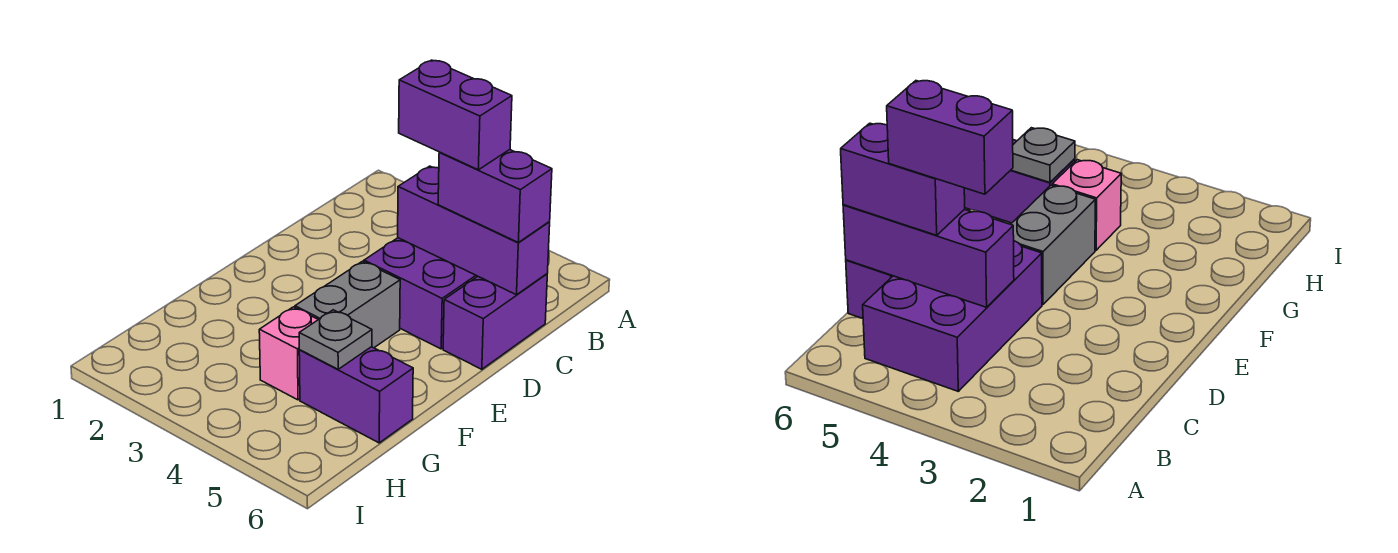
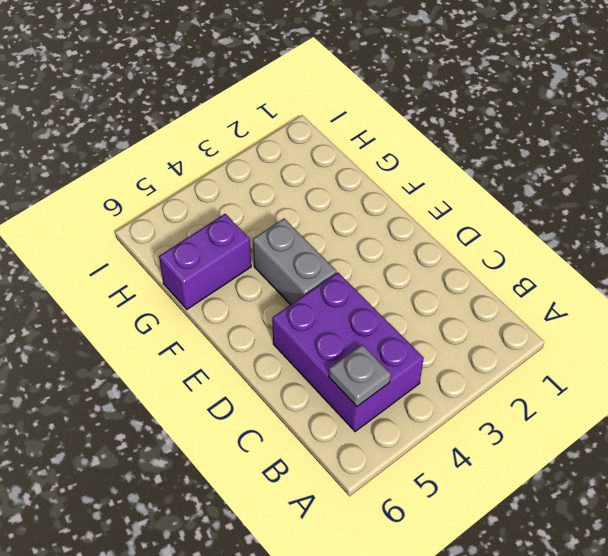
grey plate B5 level 2 -> grey plate G5 level 2
none -> purple brick C6:D6 level 1
none -> pink brick G4 level 1

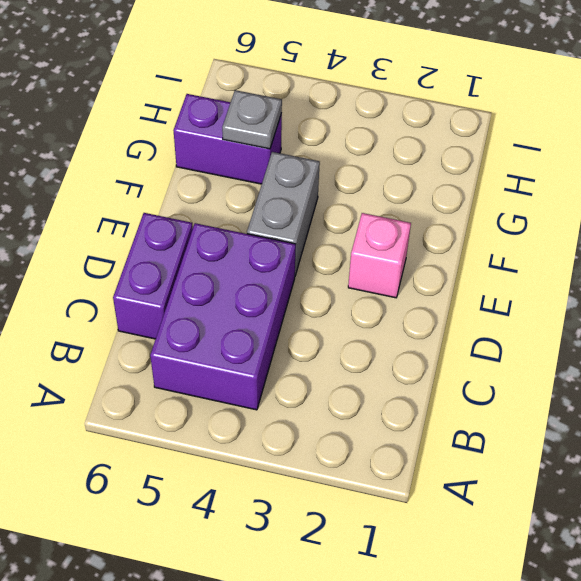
pink brick E2 level 1 -> pink brick G4 level 1
none -> purple brick C4:C6 level 2
none -> purple brick C5:C6 level 3

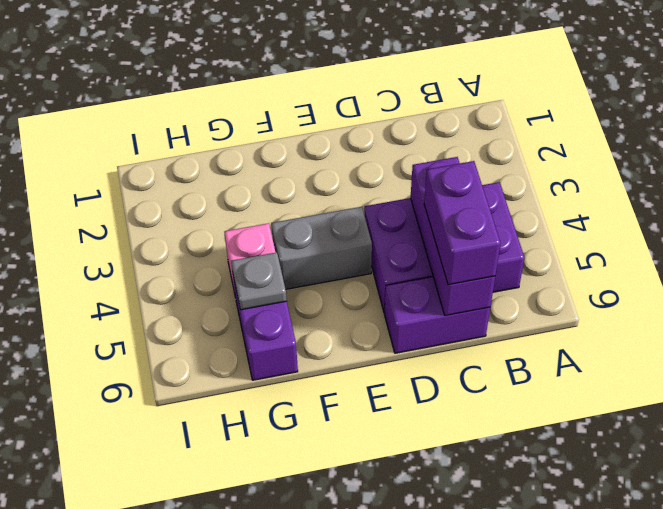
none -> purple brick C4:C5 level 4

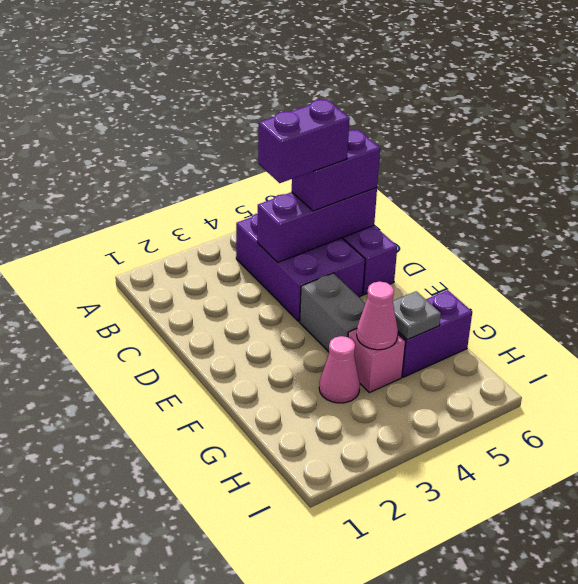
pink cone G3 level 1 -> none
pink cone G4 level 2 -> none

